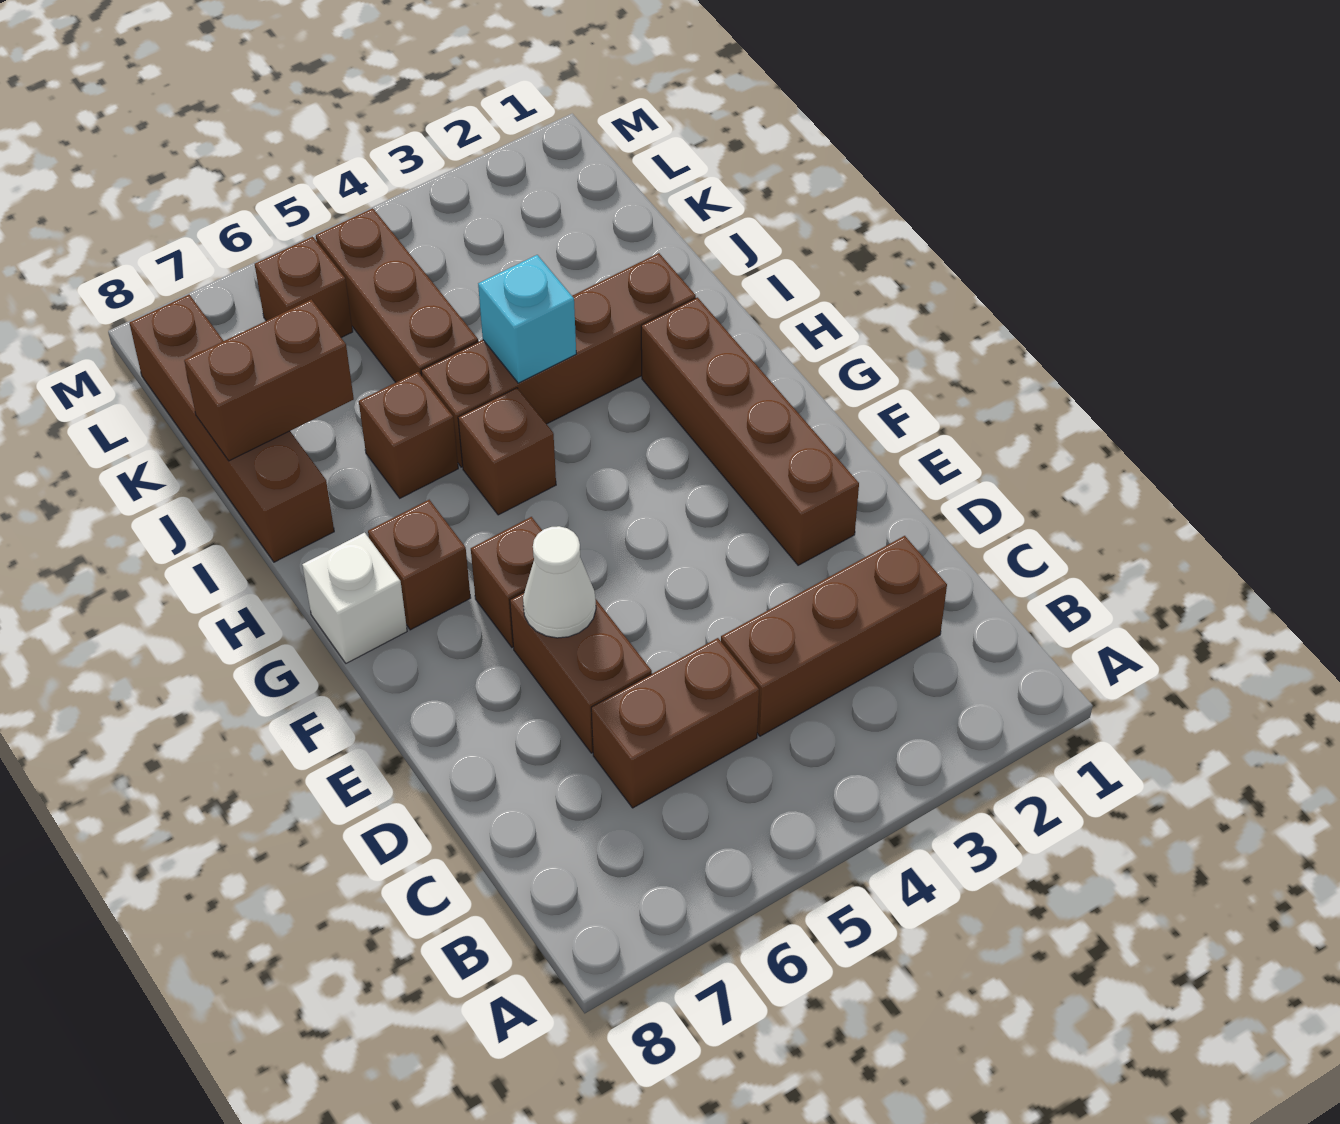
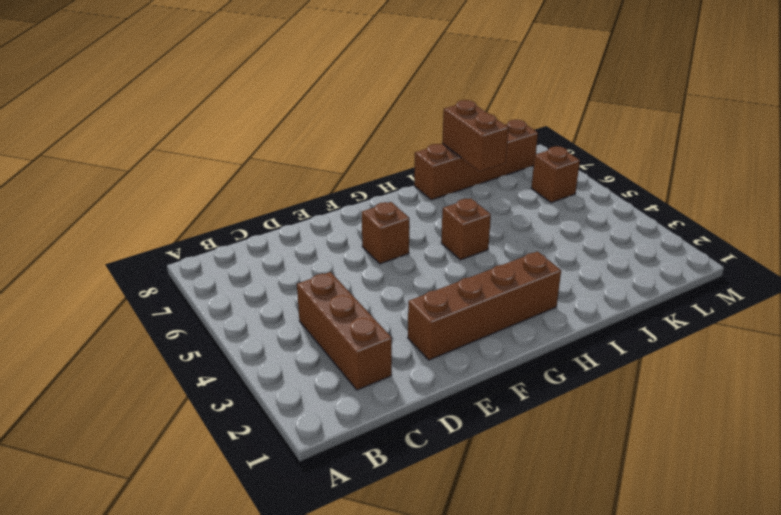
none -> brown brick C5:C6 level 1
none -> brown brick D6:E6 level 1
none -> brown brick G7 level 1

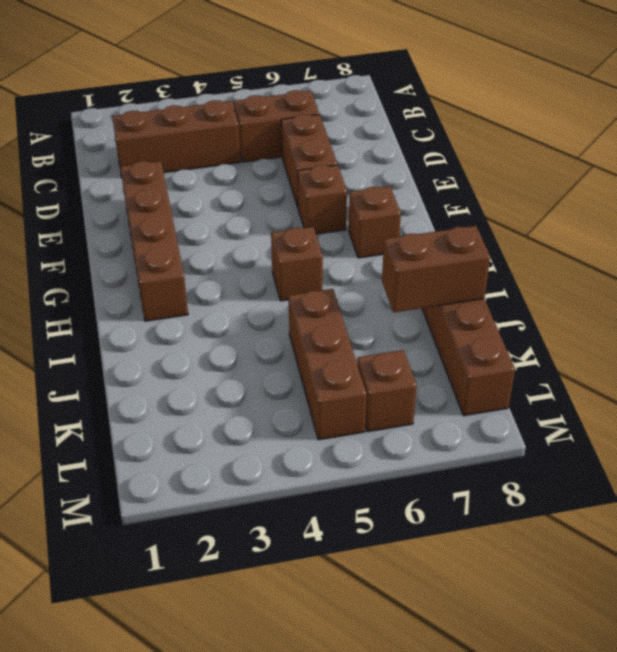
none -> white brick G8 level 1
none -> brown brick I2:I5 level 1
none -> brown brick I6 level 1

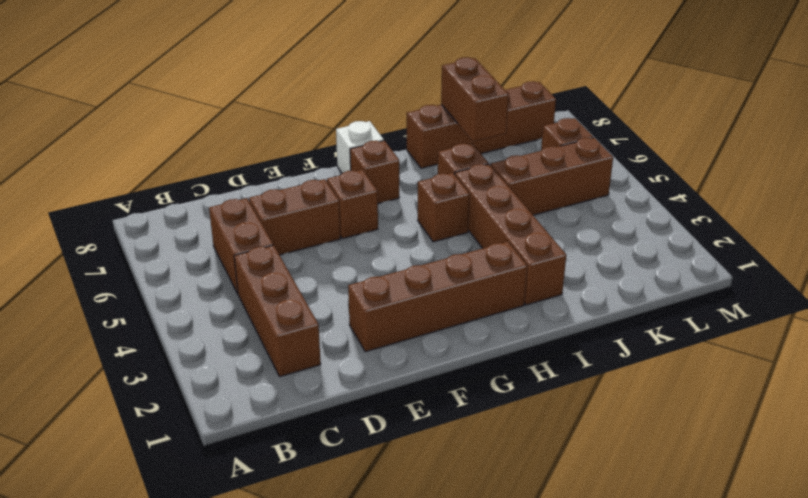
none -> white cone E6 level 2
none -> cyan brick I4 level 2

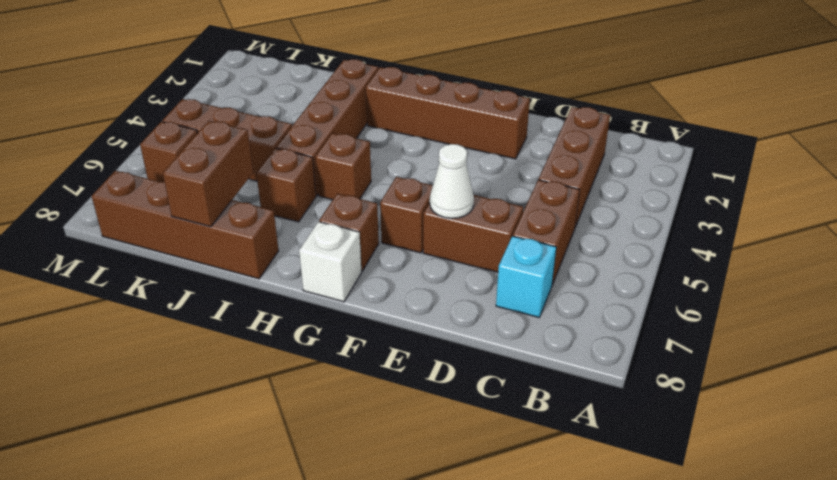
cyan brick C7 level 1 -> cyan brick I4 level 2

